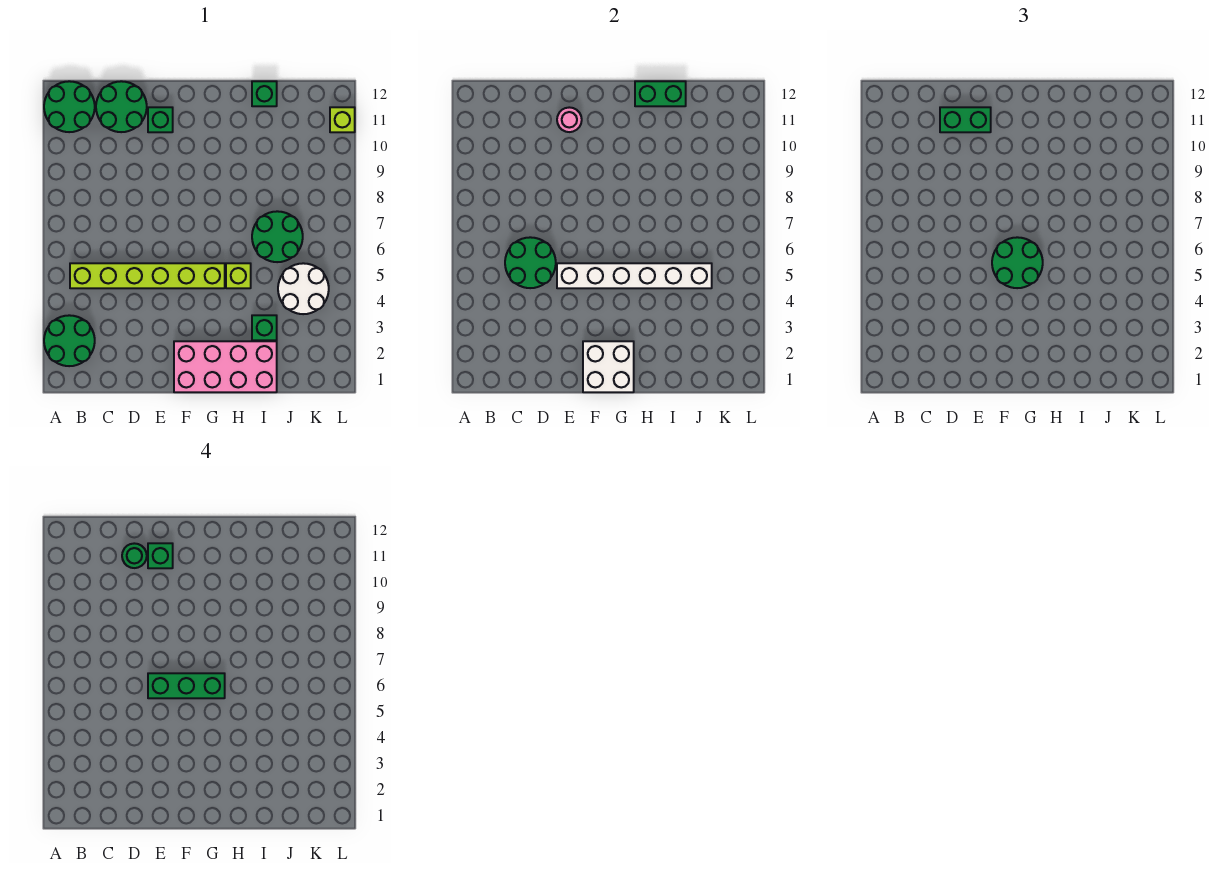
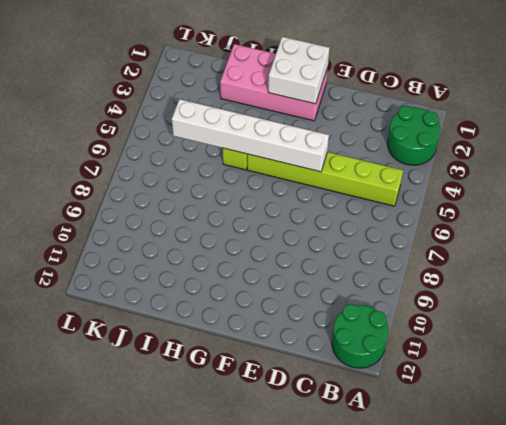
none -> green round brick C11:D12 level 1
none -> green brick E11 level 1
none -> green brick I3 level 1

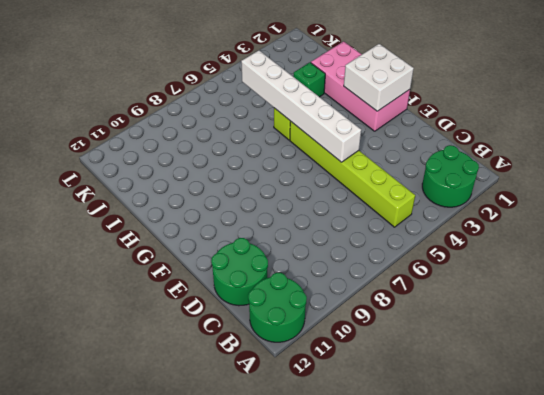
none -> green brick E11 level 1
none -> green round brick I6:J7 level 1
none -> green brick I12 level 1

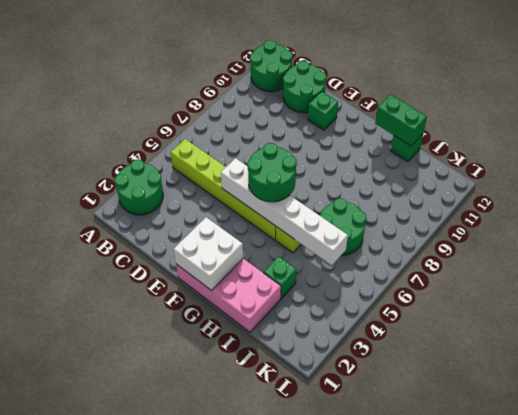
none -> white round brick J4:K5 level 1
none -> lime brick L11 level 1
none -> green round brick C5:D6 level 2

